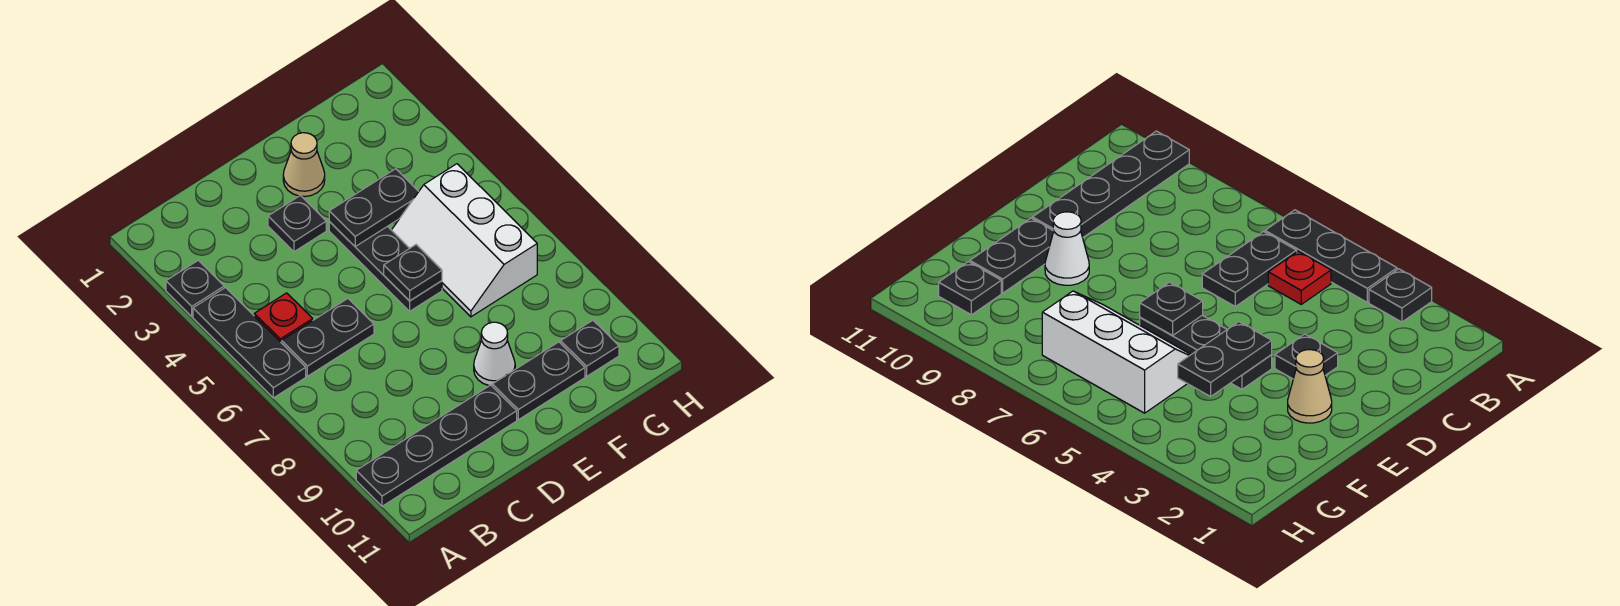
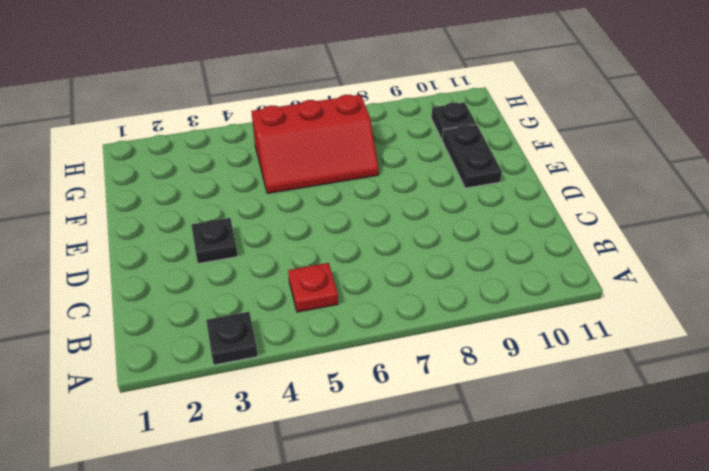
red slope F5:G7 level 1 top G -> white slope F5:G7 level 1 top G
none -> black plate A4:A6 level 1
none -> black plate A10:D10 level 1
none -> black plate B6:C6 level 1

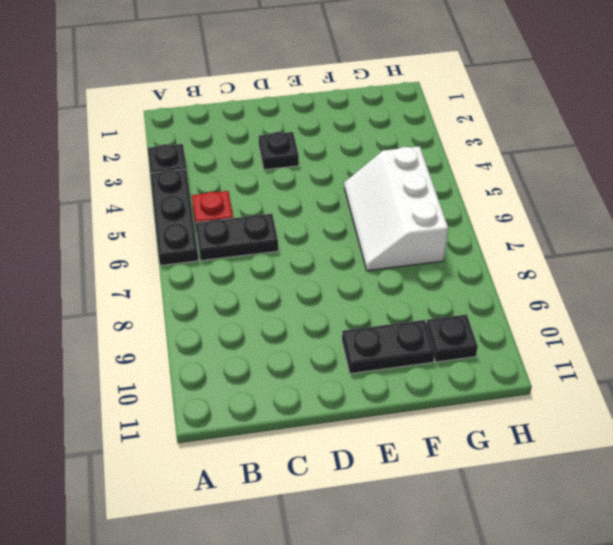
none -> black plate A10:D10 level 1
none -> tan cone E2 level 1
none -> black plate E4:E6 level 1

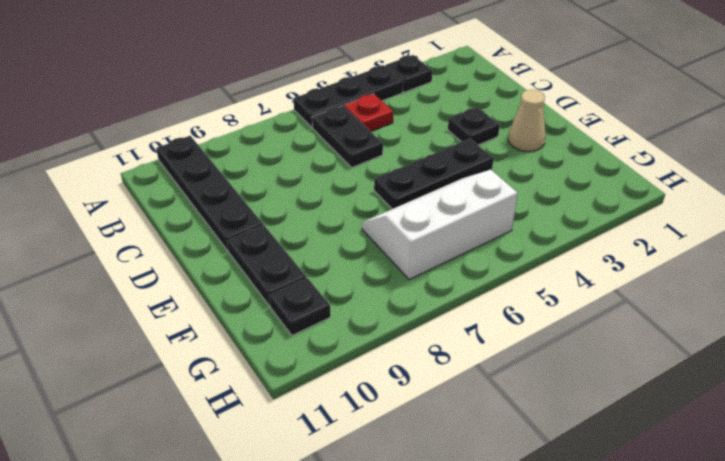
none -> white cone E9 level 1
none -> black plate E4:F4 level 2
none -> black plate E6 level 2

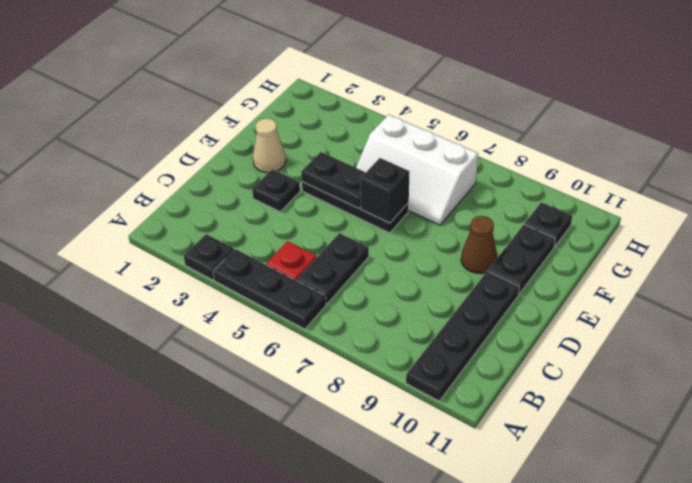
black plate E4:E5 level 2 -> black plate E4:F4 level 2
black brick E6 level 2 -> black plate E6 level 2
brown cone E9 level 1 -> white cone E9 level 1

